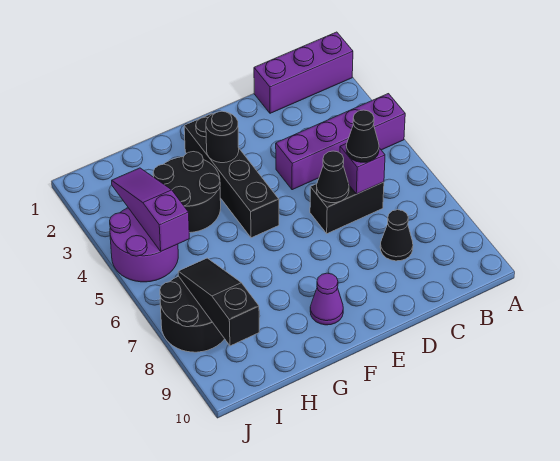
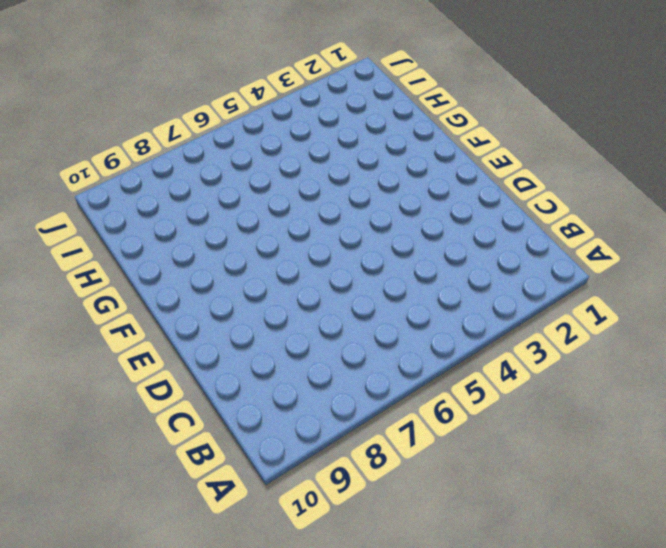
none -> purple brick A1:C1 level 1
none -> purple brick A4:D4 level 1
none -> black brick C6:D6 level 1

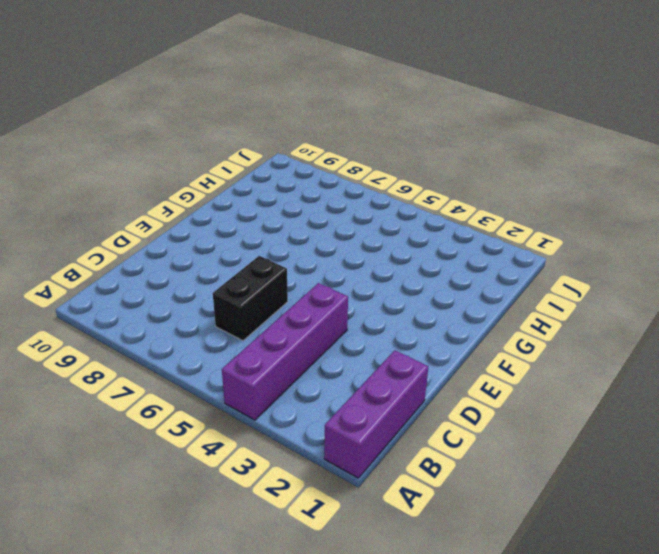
none -> black cone C8 level 1
none -> black brick F2:F5 level 1
none -> purple cone F9 level 1

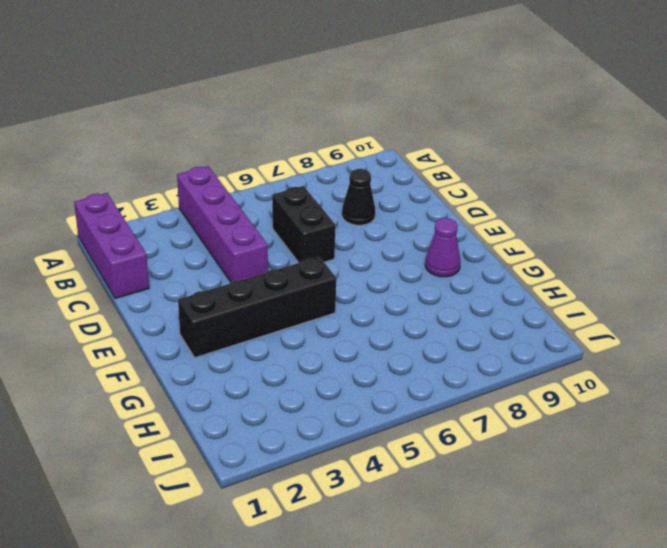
none -> black round brick G3:H4 level 1
none -> purple round brick I4:J5 level 1
none -> black round brick I7:J8 level 1

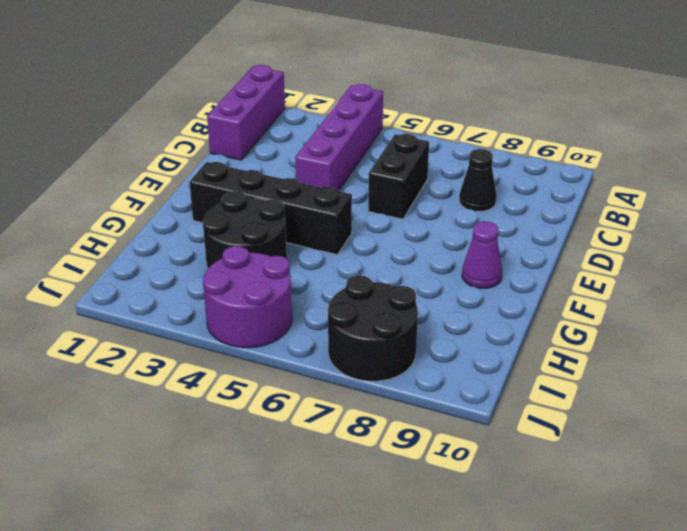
none -> purple brick C6 level 2
none -> black cone D6 level 2
none -> black round brick F3 level 2

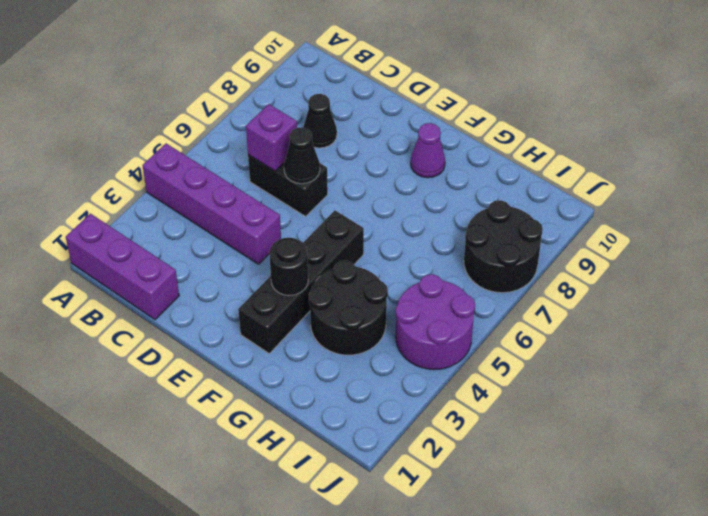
none -> purple slope I3:I5 level 2 top 5
none -> black slope I7:I9 level 2 top 9
none -> black cone C6 level 3

